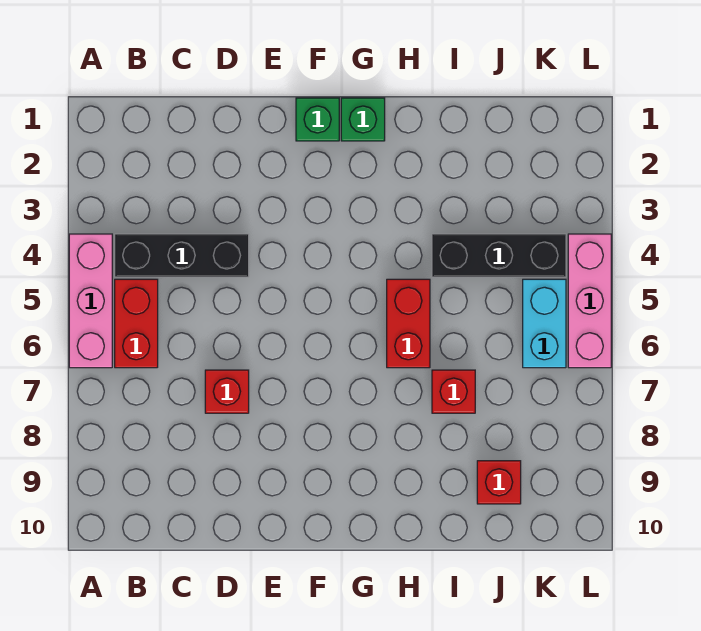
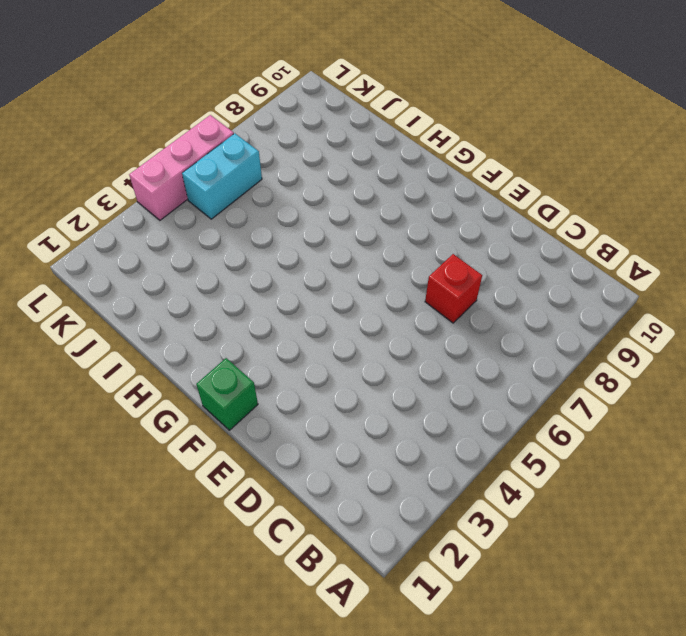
none -> pink brick A4:A6 level 1
none -> black brick B4:D4 level 1
none -> red brick B5:B6 level 1

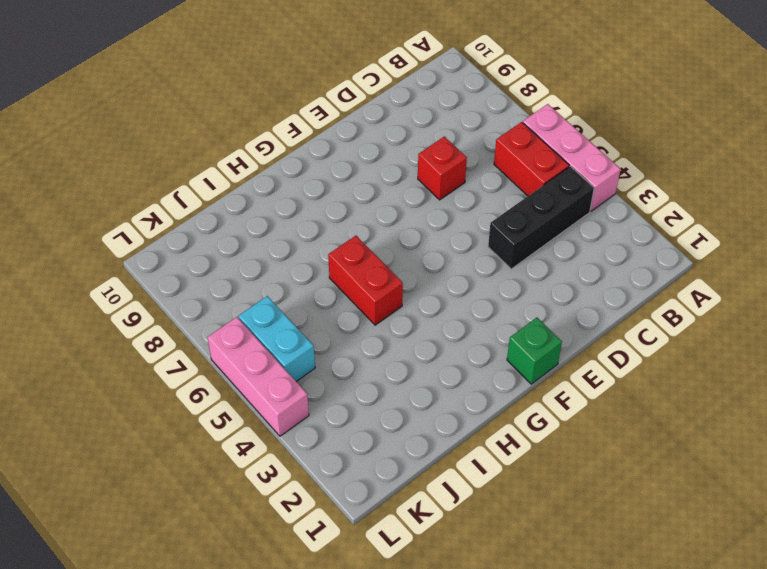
none -> green brick G1 level 1
none -> black brick I4:K4 level 1
none -> red brick I7 level 1

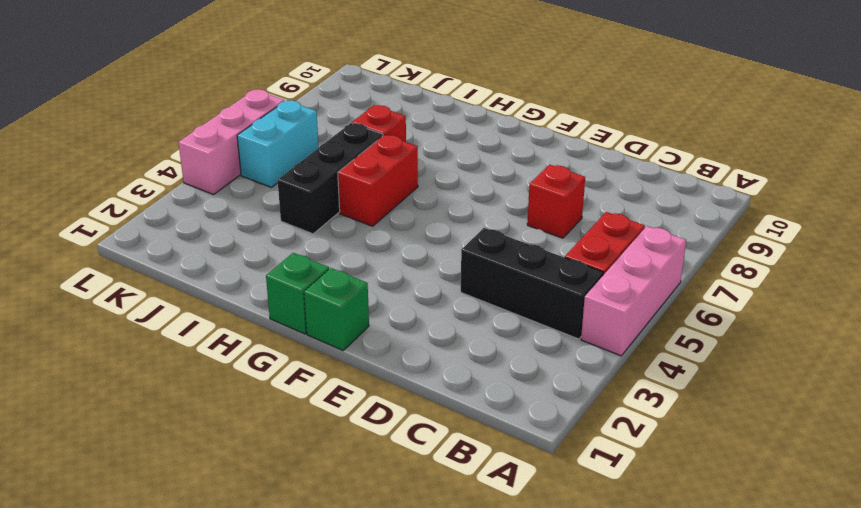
black brick I4:I6 level 1 -> black brick I4:K4 level 1
none -> red brick J9 level 1

